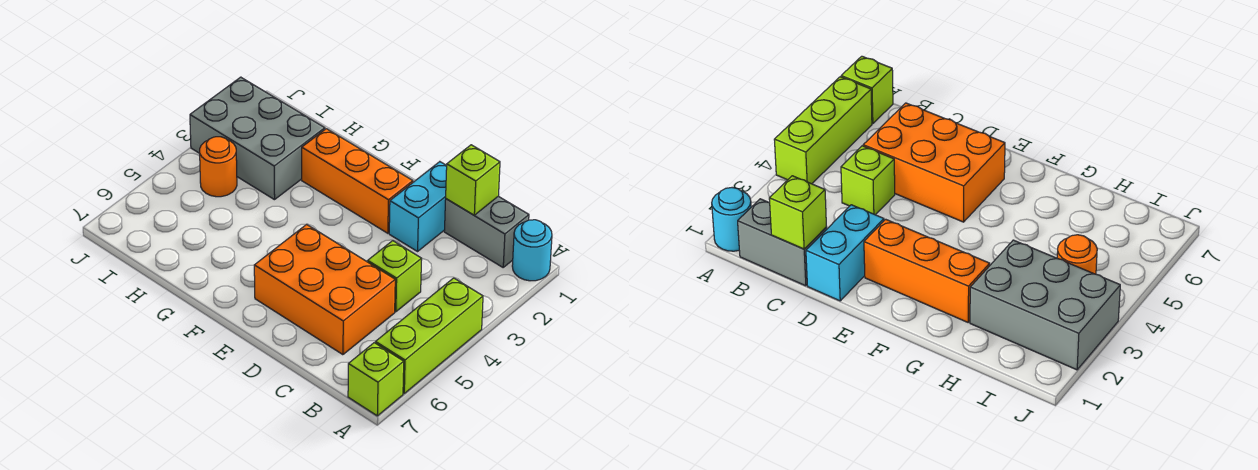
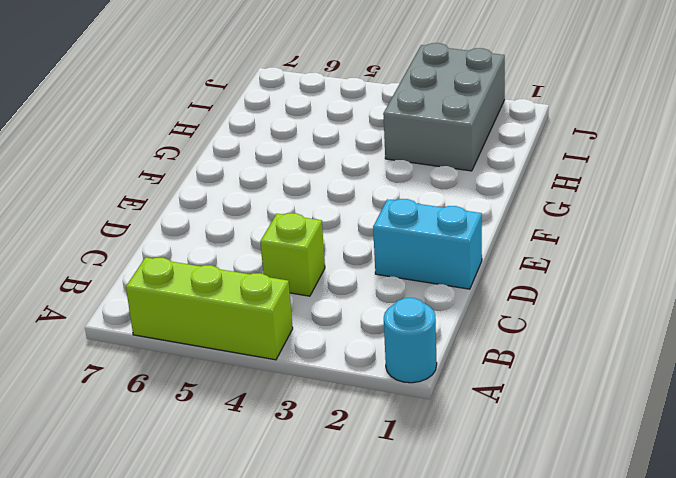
none -> lime brick A7 level 1
none -> grey brick B1:C1 level 1

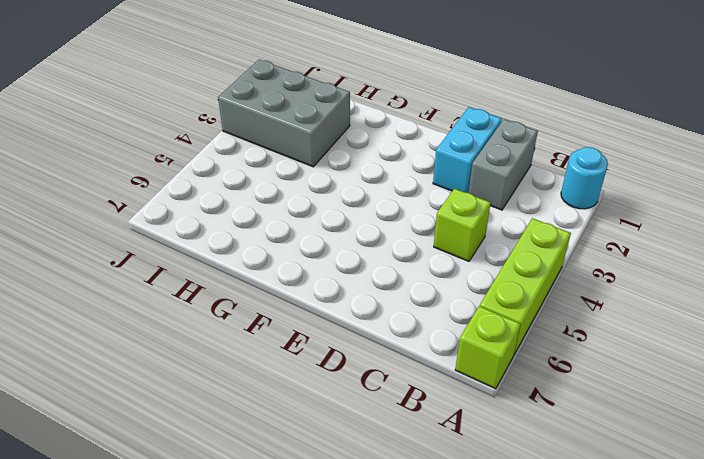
grey brick C1:C2 level 1 -> grey brick B1:C1 level 1
none -> orange brick C5:E6 level 1
none -> orange brick E2:G2 level 1

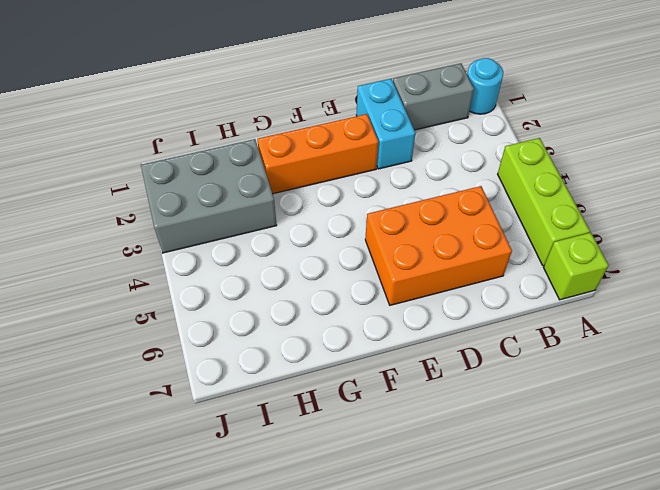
none -> lime brick C4 level 1
none -> orange round brick I4 level 1

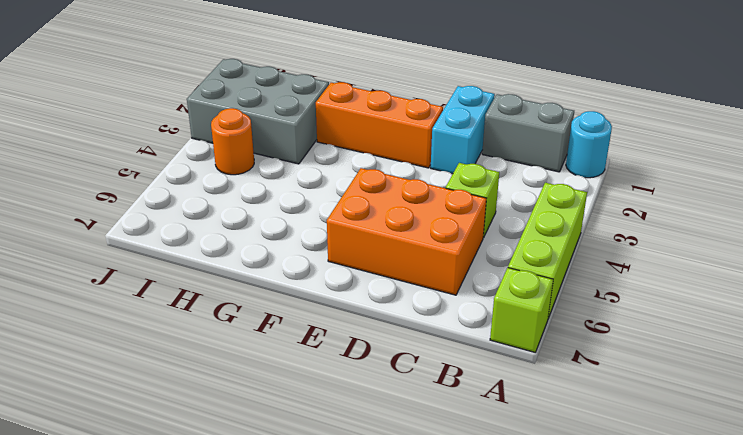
none -> lime brick C1 level 2

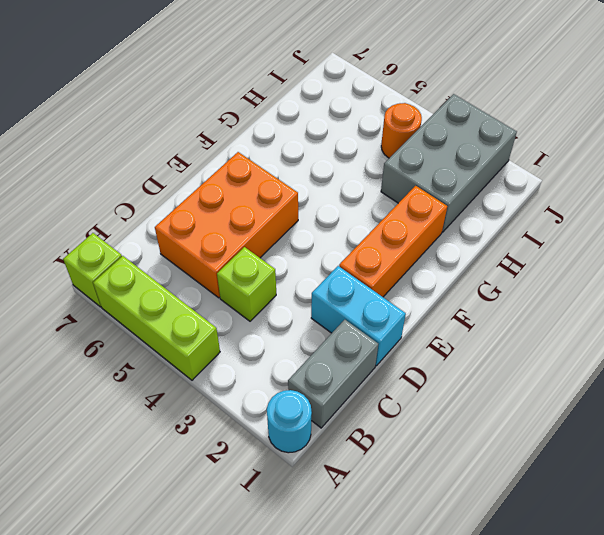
none -> lime brick C1 level 2

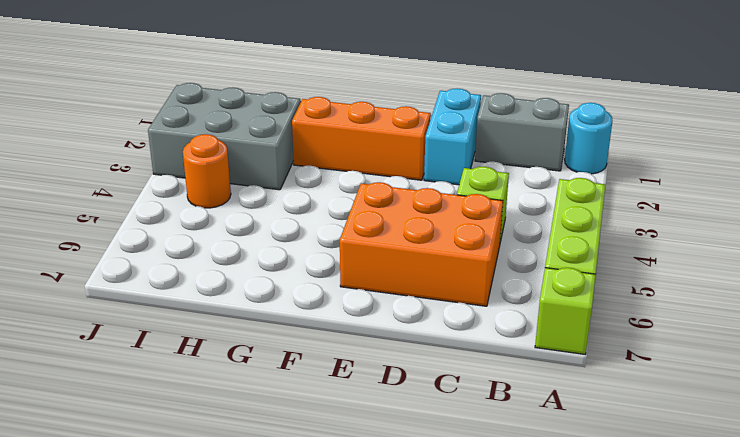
none -> lime brick C1 level 2

